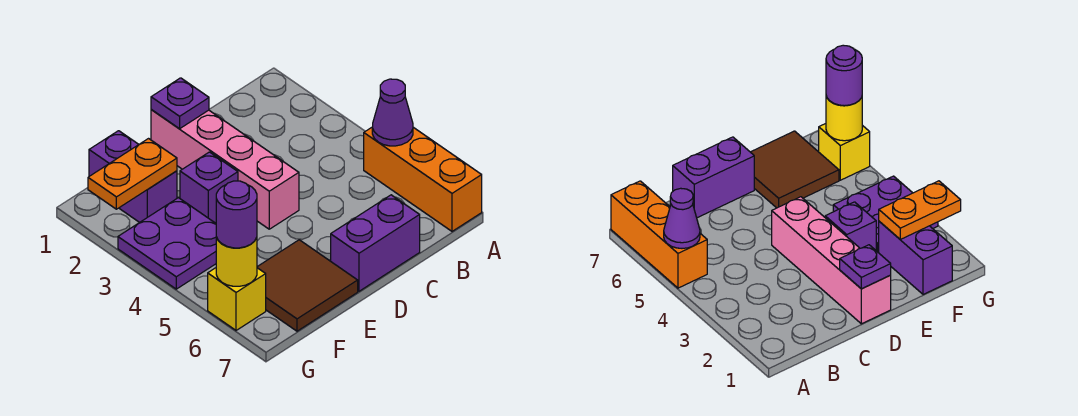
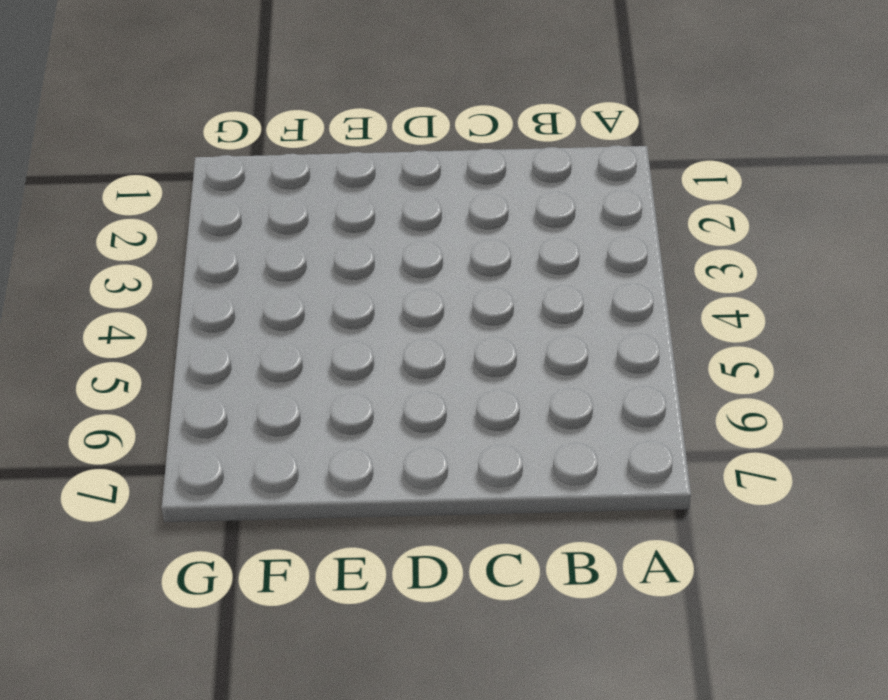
none -> orange brick A5:A7 level 1
none -> purple brick C7:D7 level 1
none -> pink brick D1:D4 level 1

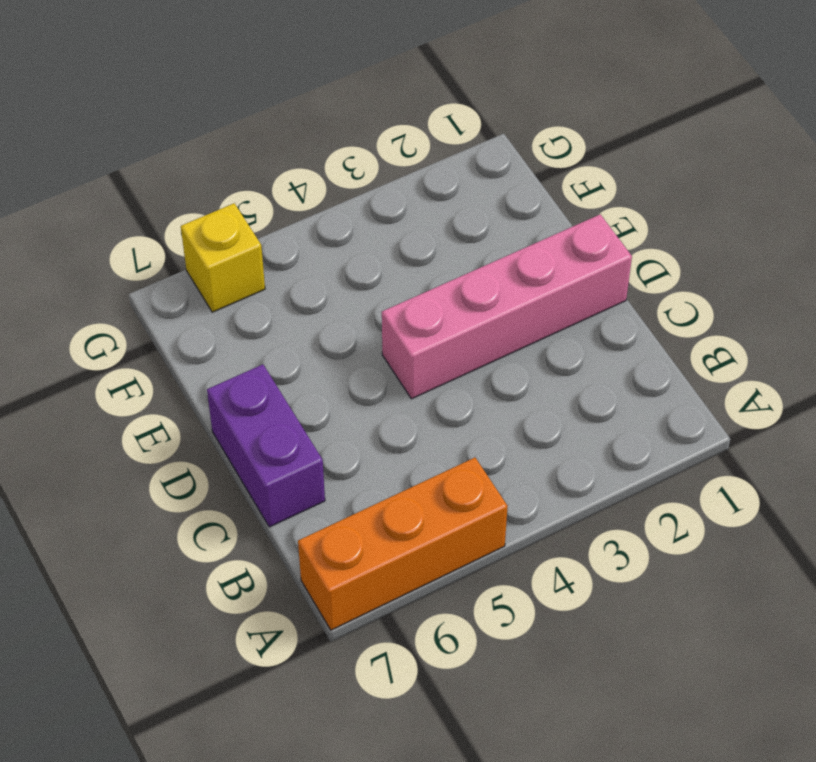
none -> purple brick E3 level 1
none -> brown tile E6:F7 level 1
none -> purple brick F1:F2 level 1

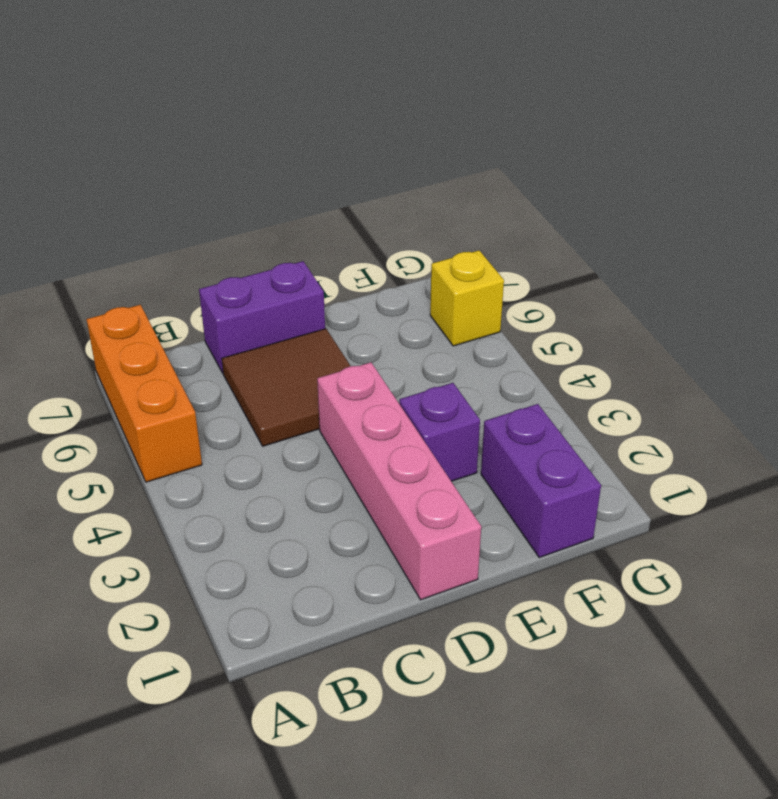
brown tile C5:D6 level 1 -> brown tile E6:F7 level 1
none -> purple plate F3:G4 level 1
none -> purple cone A5 level 2
none -> purple plate D1 level 2

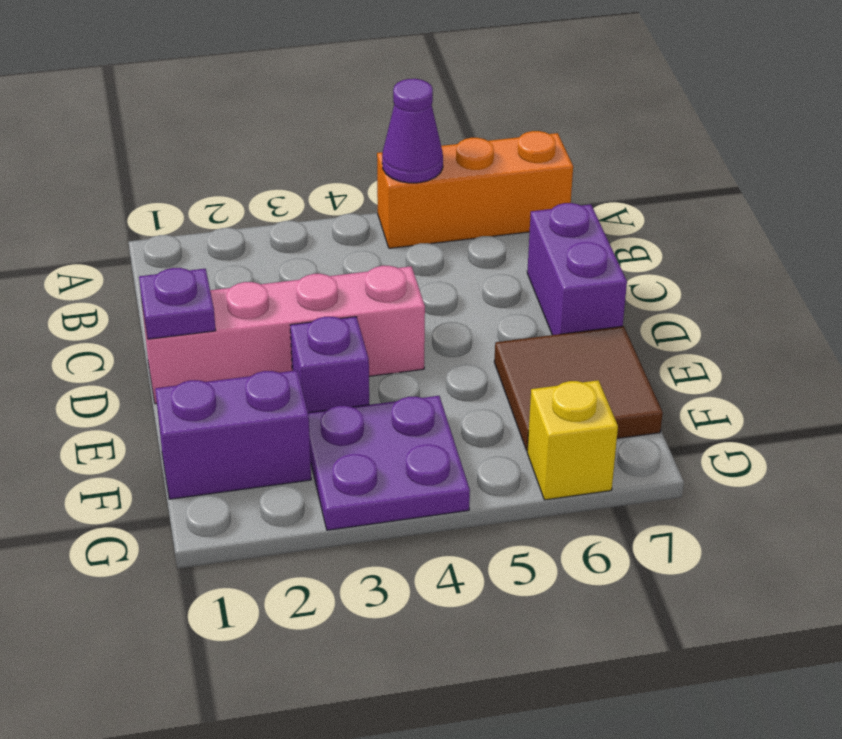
none -> orange plate F2:G2 level 2
none -> yellow round brick G6 level 2
none -> purple round brick G6 level 3

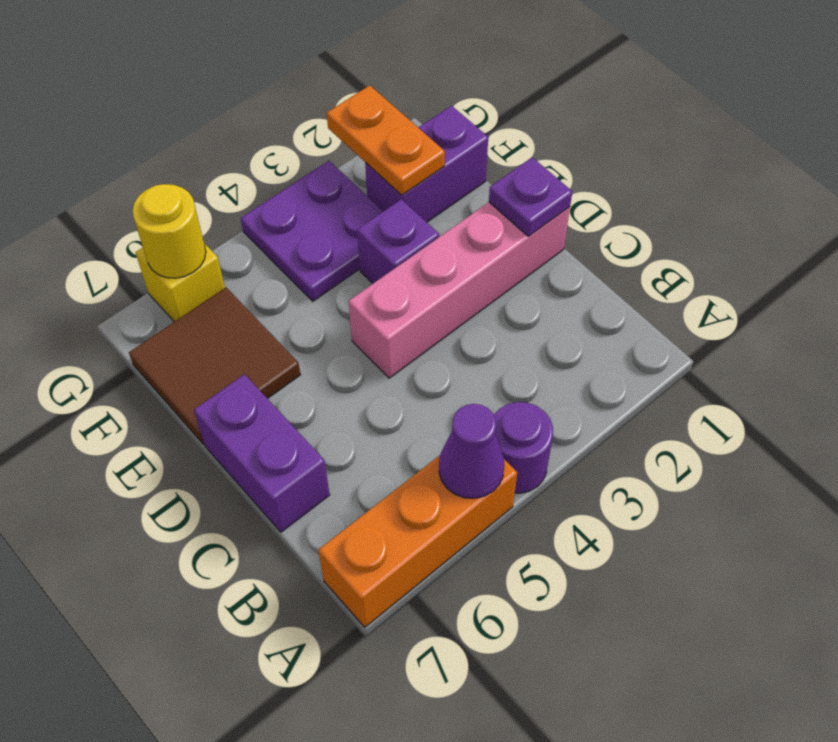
purple round brick A4 level 1 -> purple round brick G6 level 3

